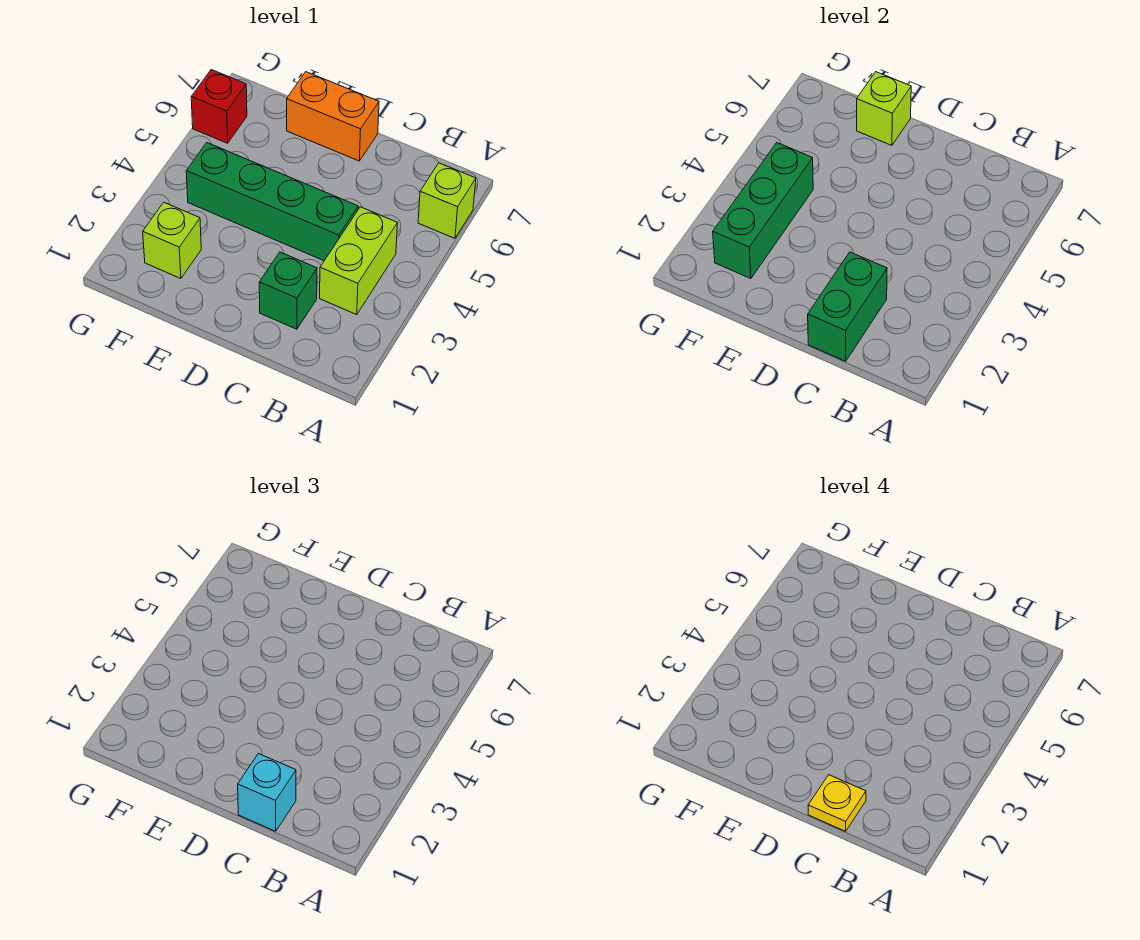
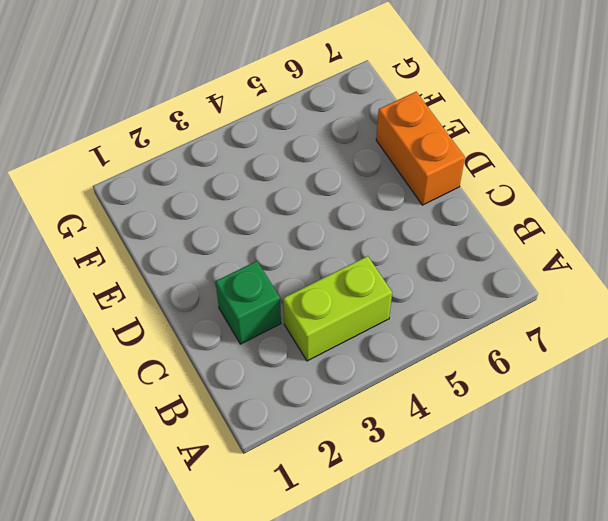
none -> lime brick A6 level 1
none -> green brick C4:F4 level 1
none -> lime brick F2 level 1

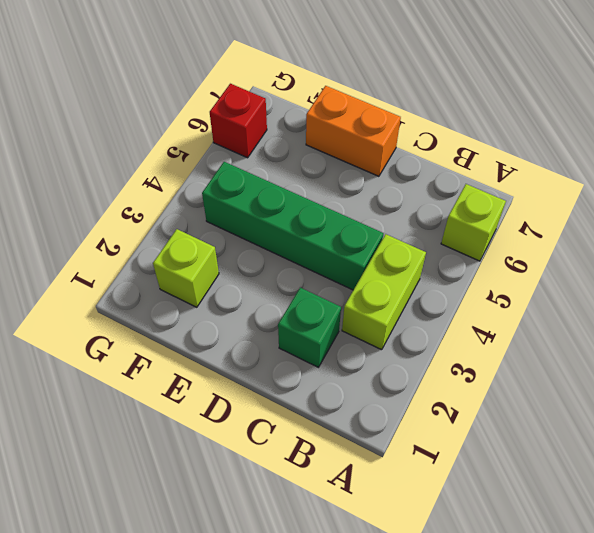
none -> green brick C1:C2 level 2
none -> lime brick E7 level 2
none -> green brick F2:F4 level 2

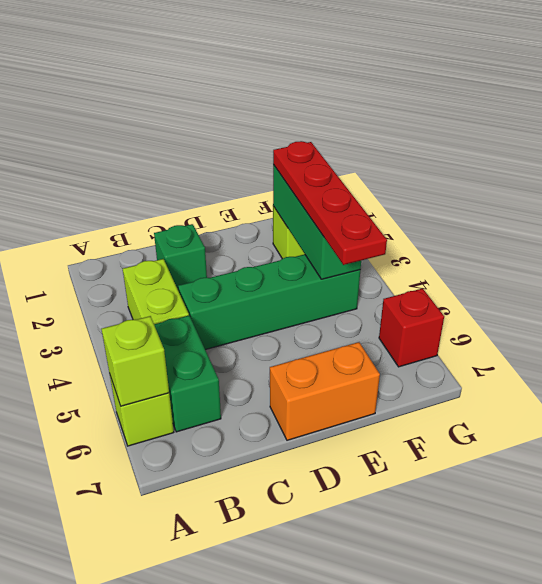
lime brick A6 level 2 -> lime brick E7 level 2
green brick B5:B6 level 1 -> green brick C1:C2 level 2
red plate F2:F5 level 3 -> none
none -> cyan brick C1 level 3
none -> yellow plate C1 level 4

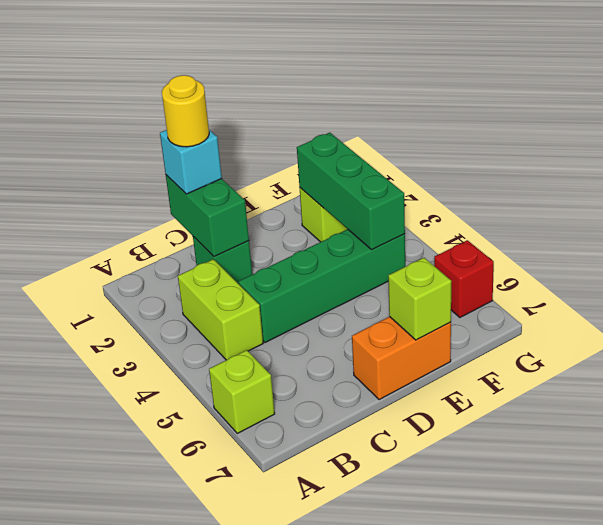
yellow round brick C1 level 4 -> yellow plate C1 level 4

